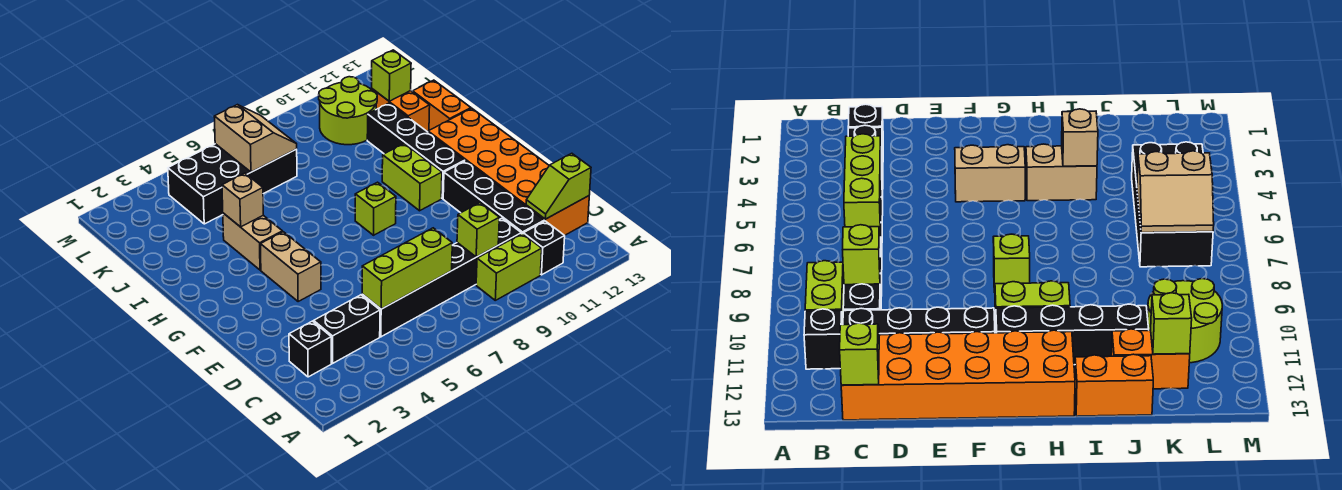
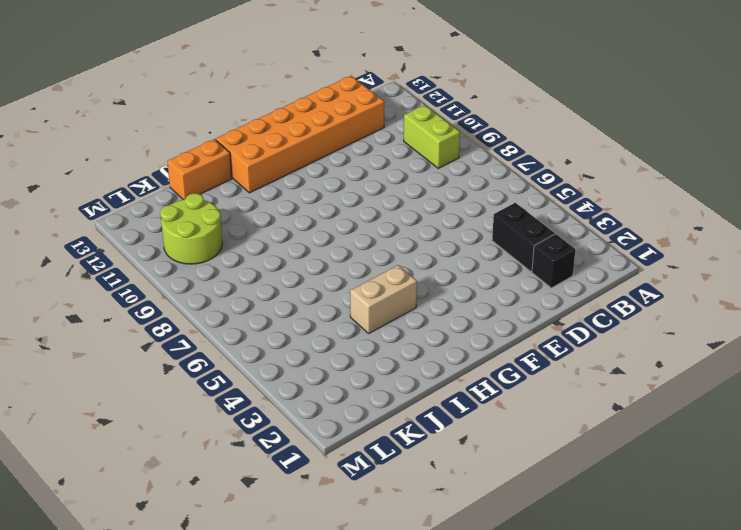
none -> black brick B11 level 1
none -> black brick C5:C10 level 1
none -> black brick C11:F11 level 1

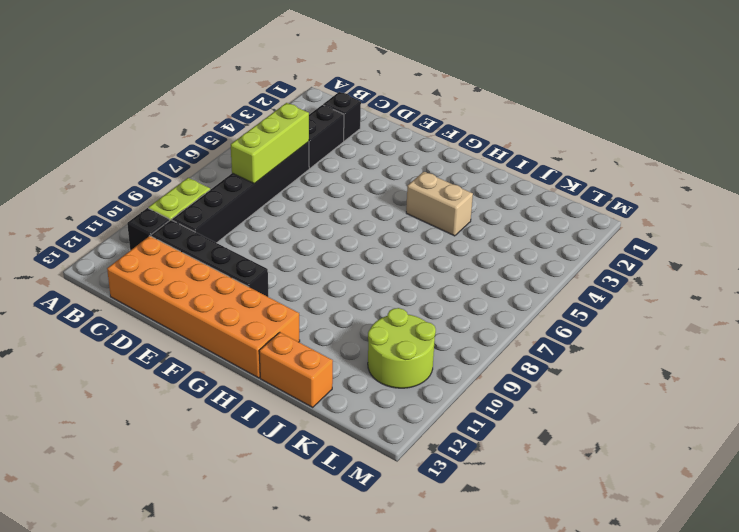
none -> tan brick F4:G4 level 1
none -> lime brick G8 level 1
none -> lime brick G10:H10 level 1

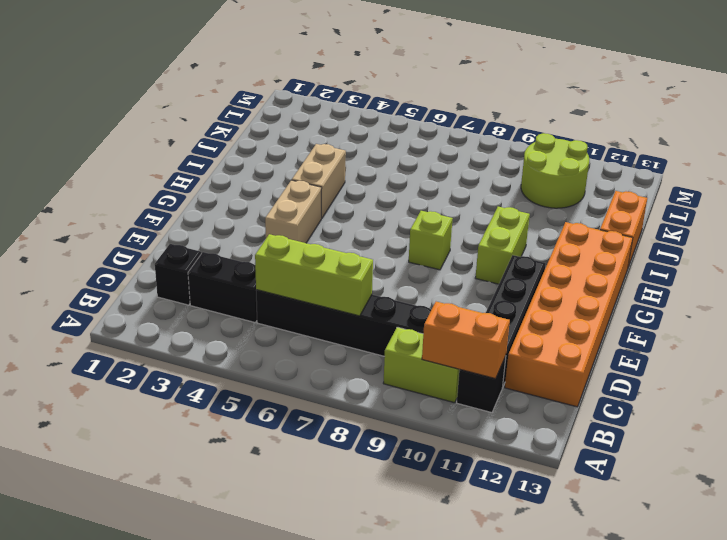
orange brick B10:B11 level 2 -> orange brick J12:K12 level 1
none -> black brick G11:J11 level 1
none -> black brick K4:L7 level 1
none -> lime brick C9 level 2

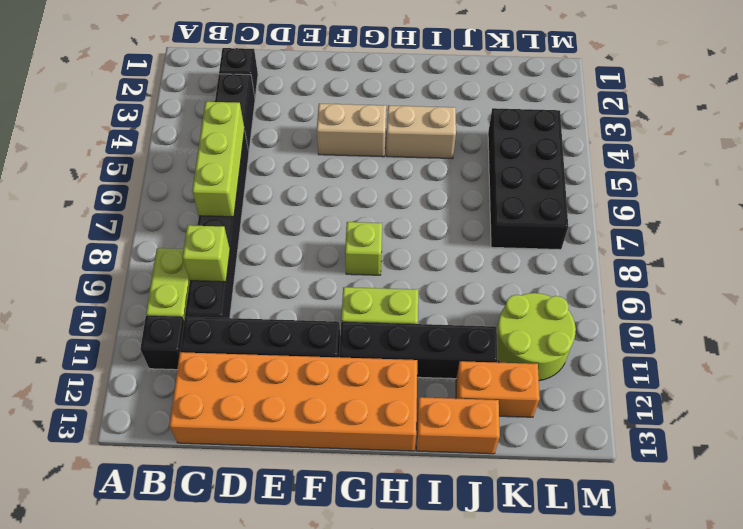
none -> lime slope C12:C13 level 2 top 13
none -> tan brick I4 level 2
none -> tan slope K6:L7 level 2 top 6

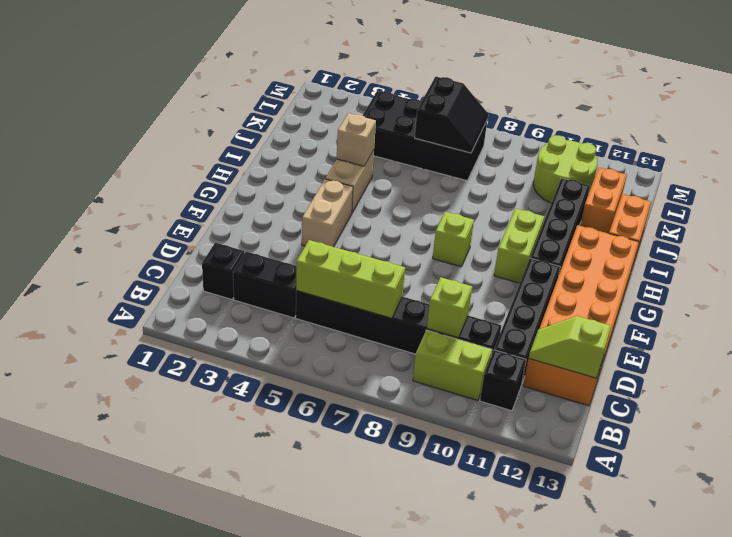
black slope K6:L7 level 2 top 6 -> tan slope K6:L7 level 2 top 6
none -> lime brick K12 level 2

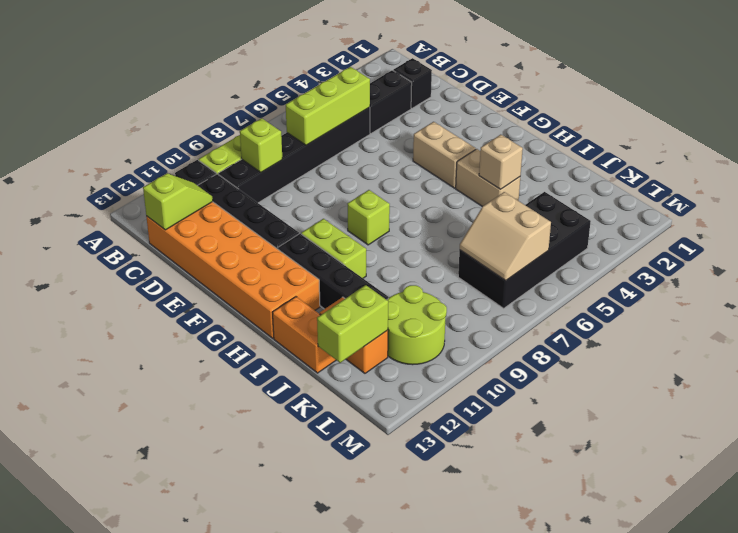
lime brick K12:K13 level 2 -> lime brick K12 level 2

